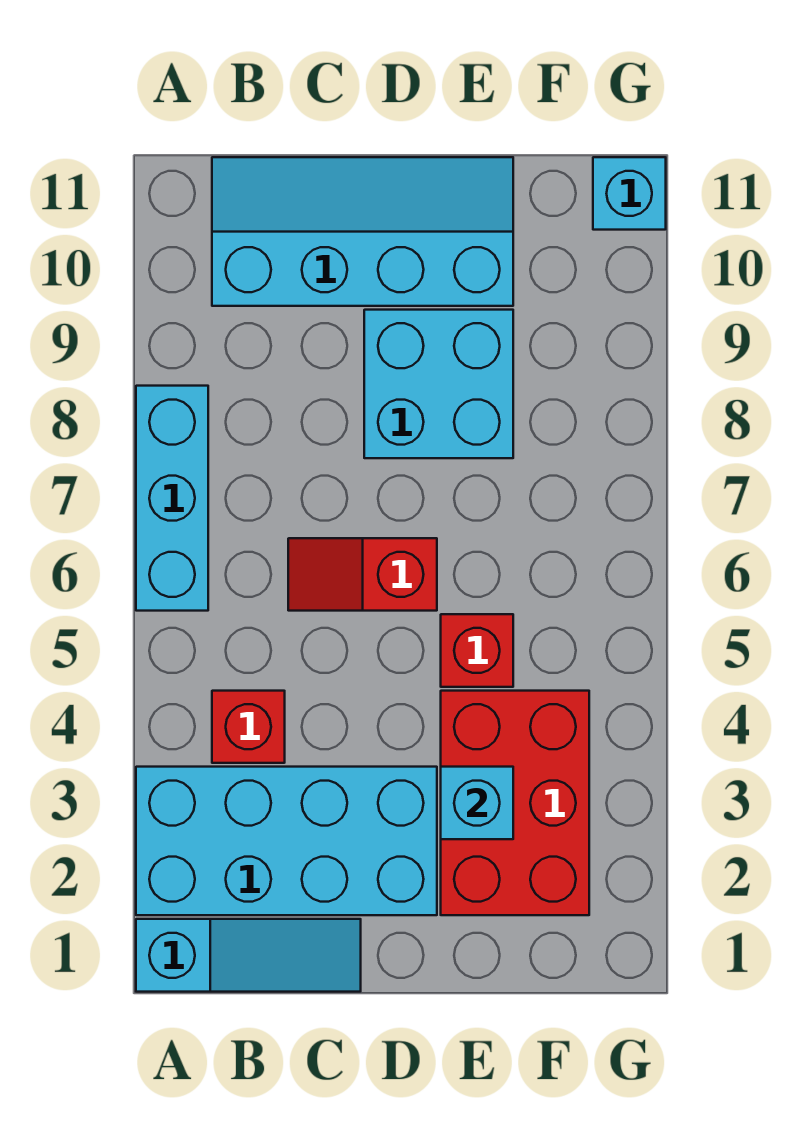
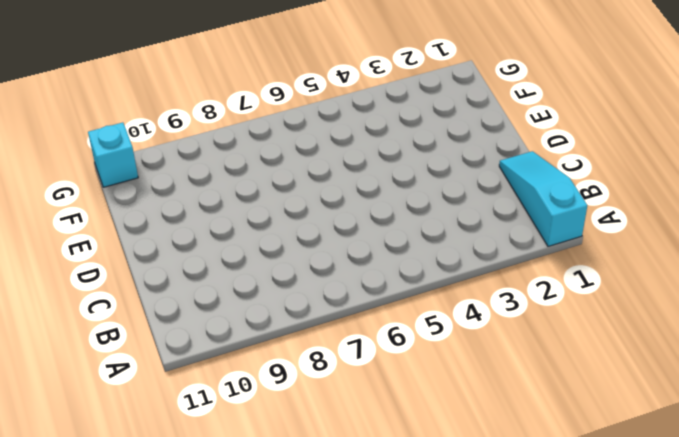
none -> cyan brick A2:D3 level 1
none -> cyan brick A6:A8 level 1

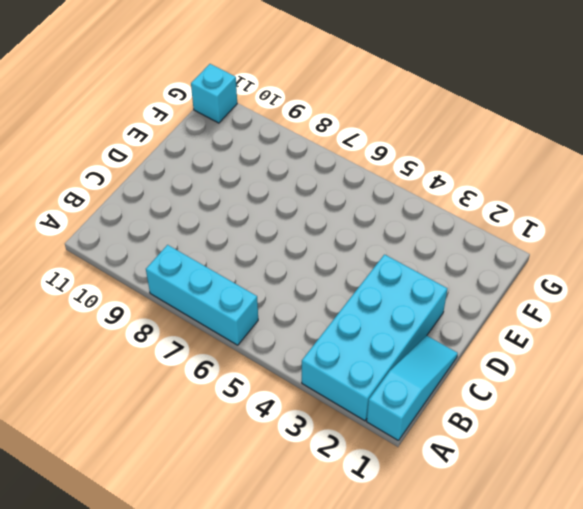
none -> red brick B4 level 1
none -> cyan slope B10:E11 level 1 top 10

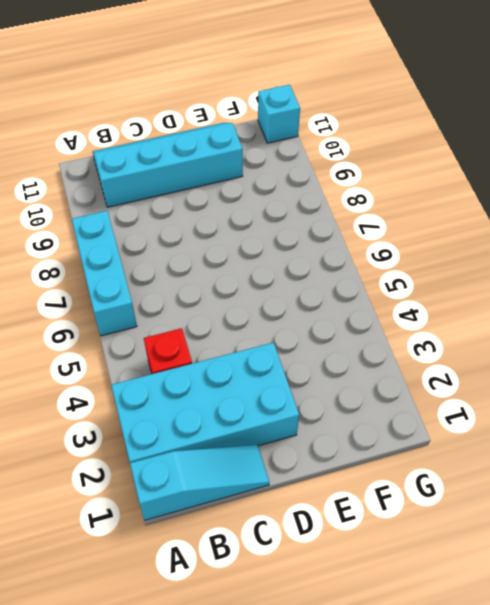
none -> red slope C6:D6 level 1 top D
none -> cyan brick D8:E9 level 1

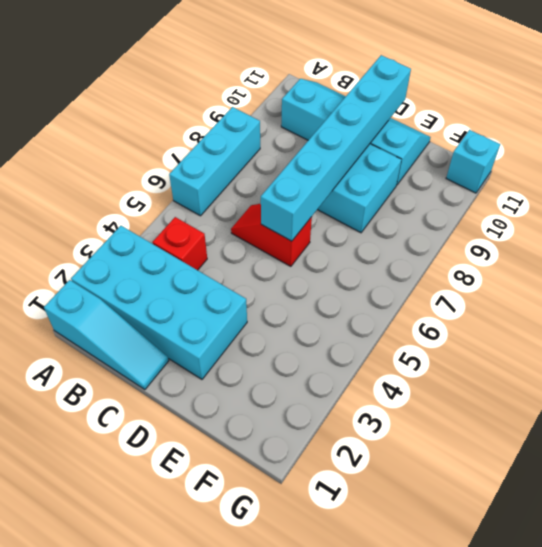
cyan brick D6:D11 level 2 -> none
none -> red brick E2:F4 level 1
none -> red brick E5 level 1

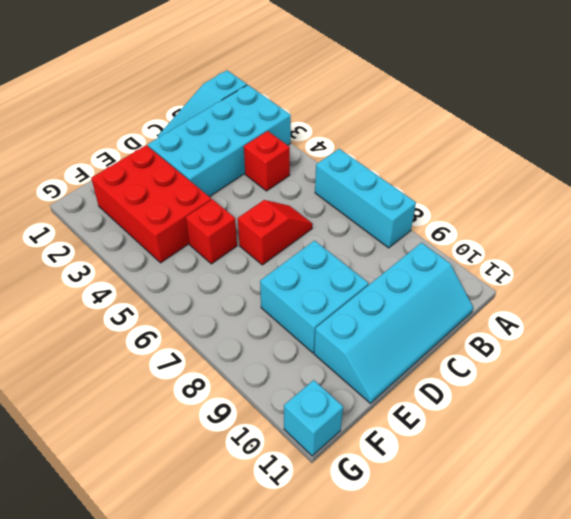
none -> cyan brick E3 level 2

